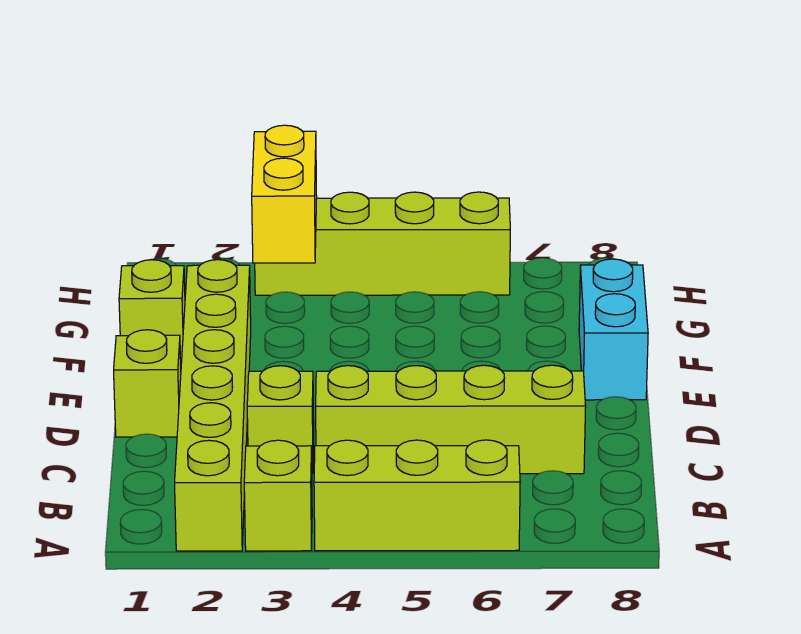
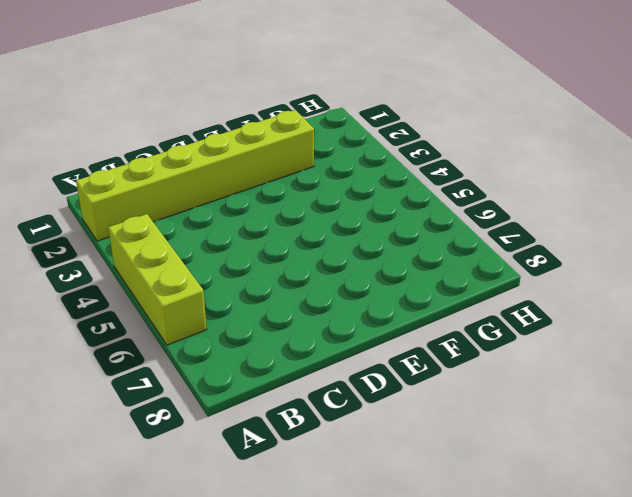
none -> lime brick A3 level 1
none -> lime brick C3 level 1

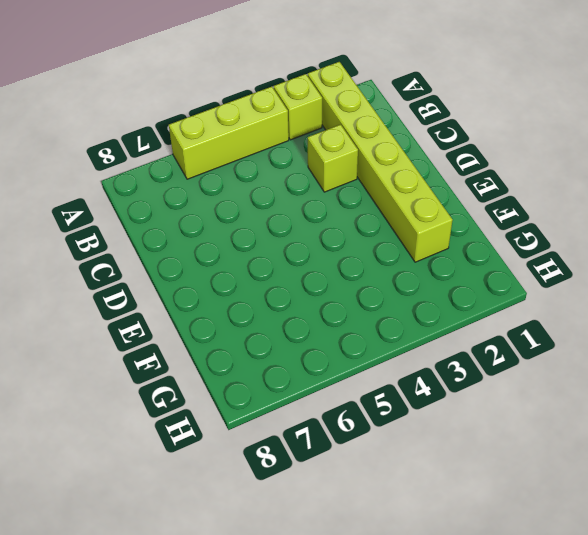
none -> lime brick C4:C7 level 1
none -> lime brick D1 level 1

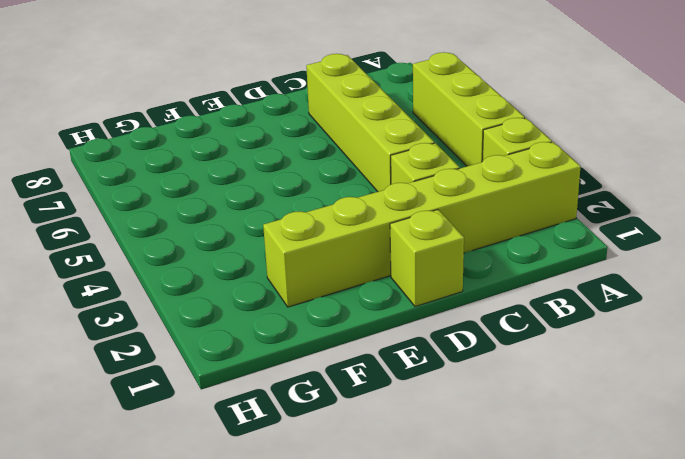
none -> cyan brick E8:F8 level 1
none -> lime brick F1 level 1

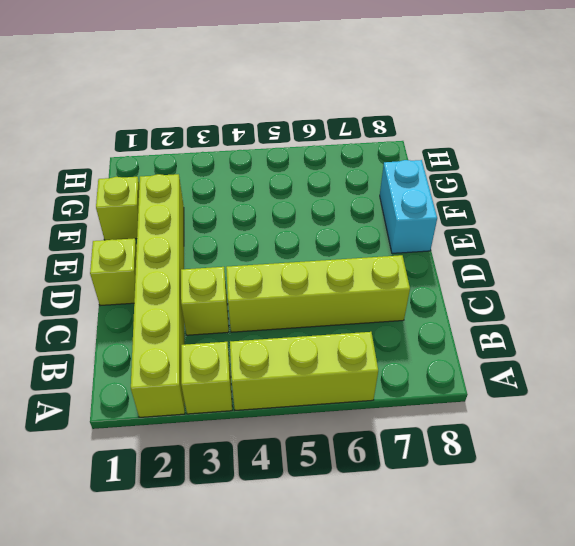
none -> lime brick H3:H6 level 1
none -> yellow brick G3:H3 level 2

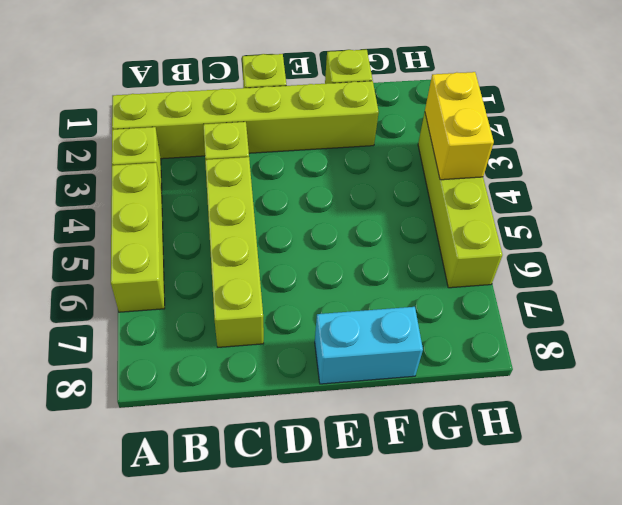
yellow brick H3:H4 level 2 -> yellow brick G3:H3 level 2

